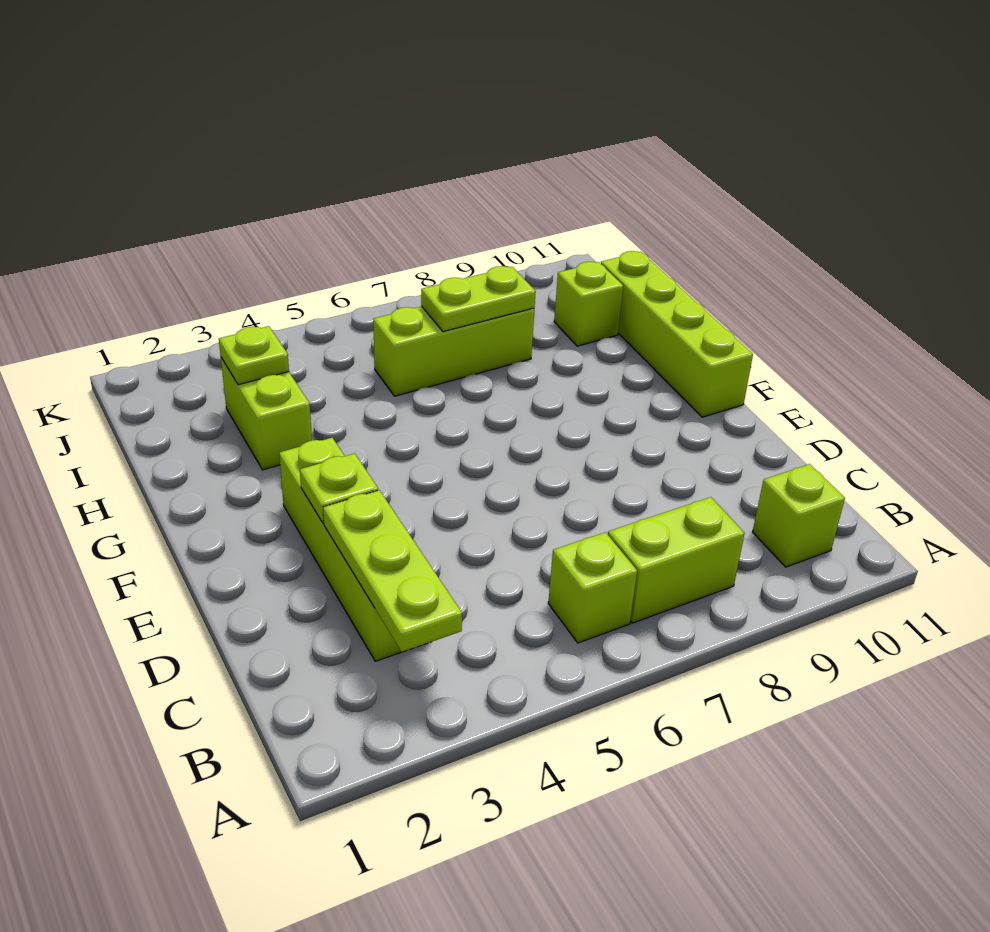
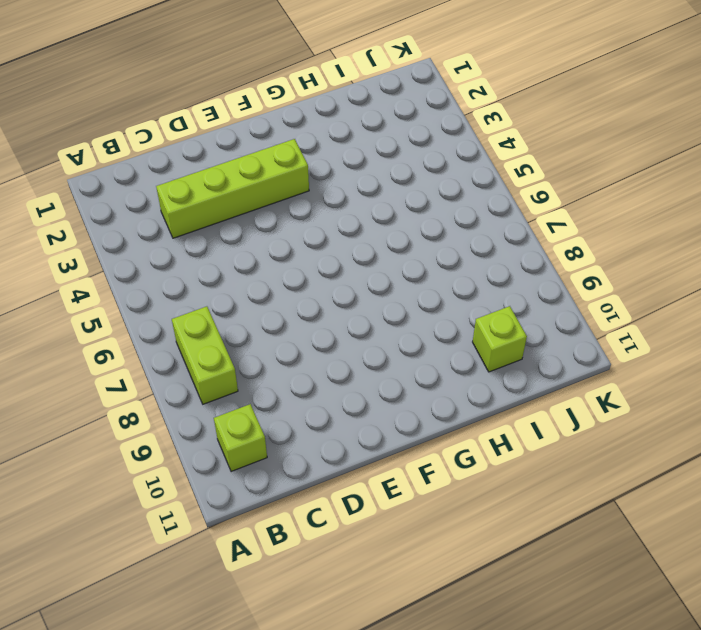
none -> lime brick B6 level 1
none -> lime brick F11:I11 level 1
none -> lime brick H3:I3 level 1

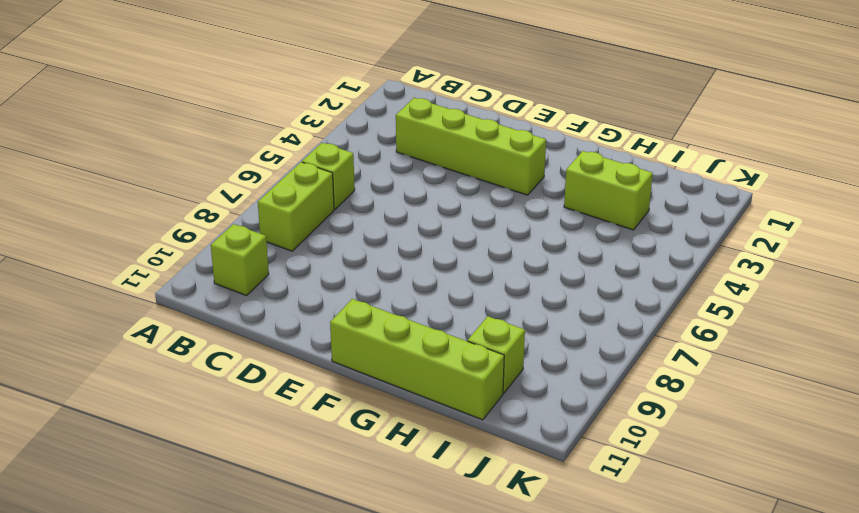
none -> lime brick I6:I8 level 1
none -> lime plate B3:D3 level 2
none -> lime plate E3 level 2

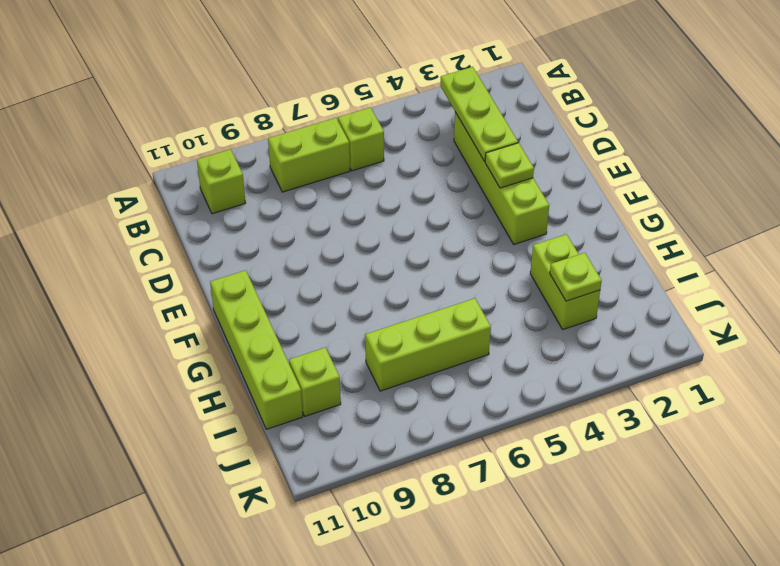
none -> lime plate I7:I8 level 2

